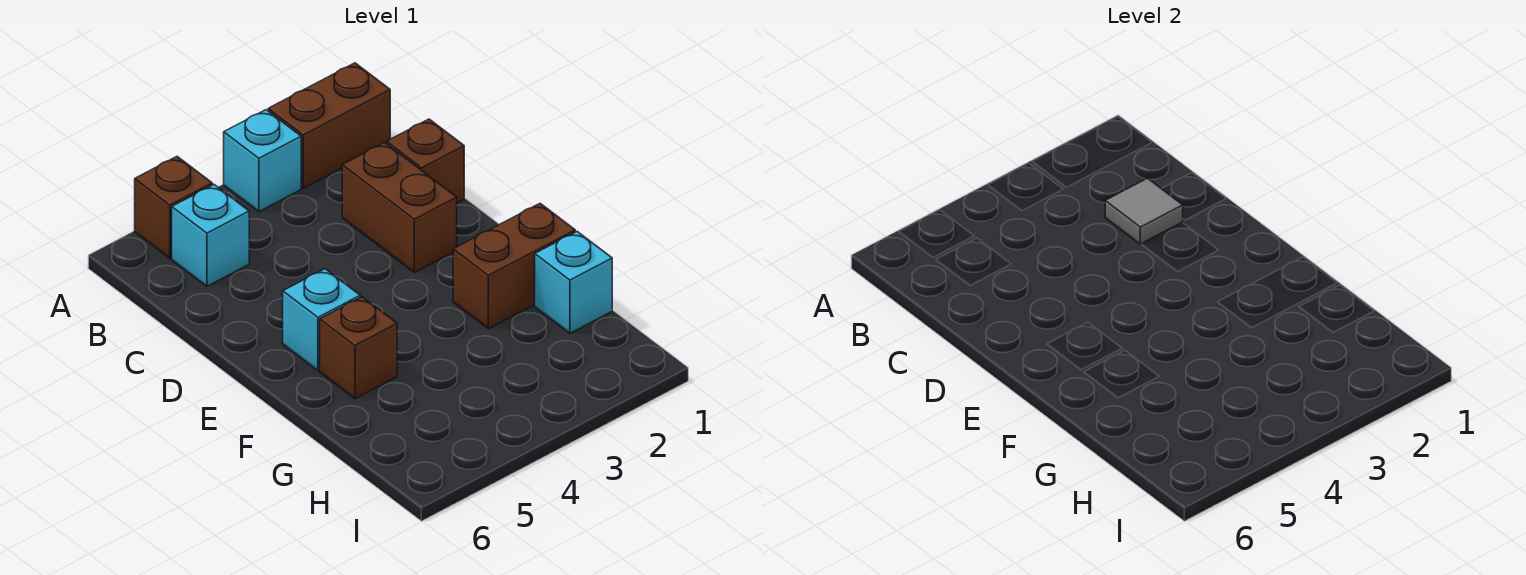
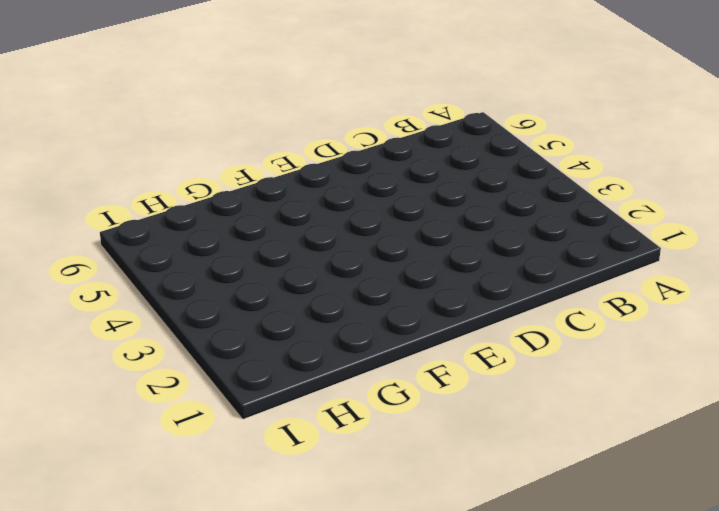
none -> brown brick A1:A2 level 1
none -> cyan brick A3 level 1

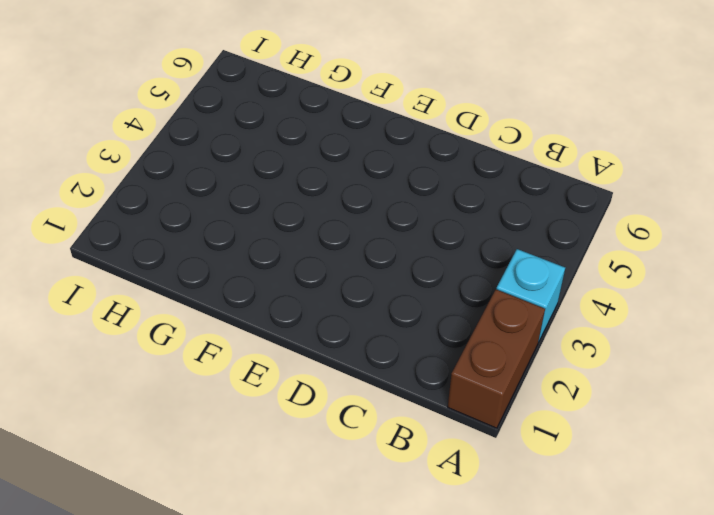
none -> brown brick A5 level 1
none -> cyan brick B5 level 1

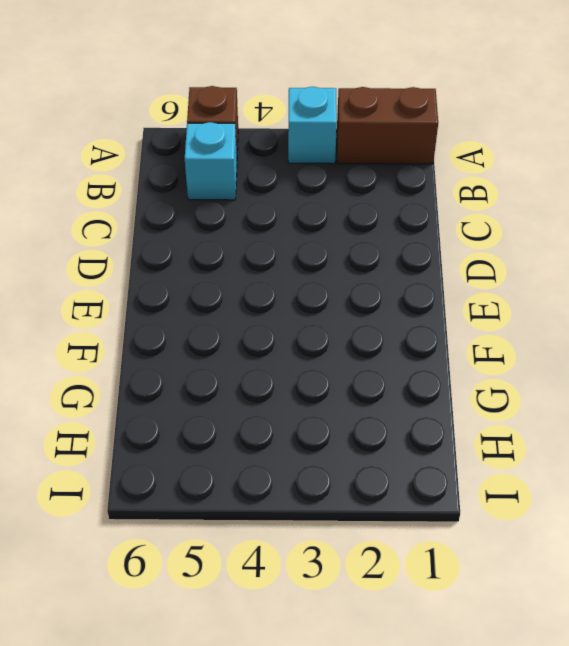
none -> brown brick C1 level 1
none -> brown brick C2:D2 level 1

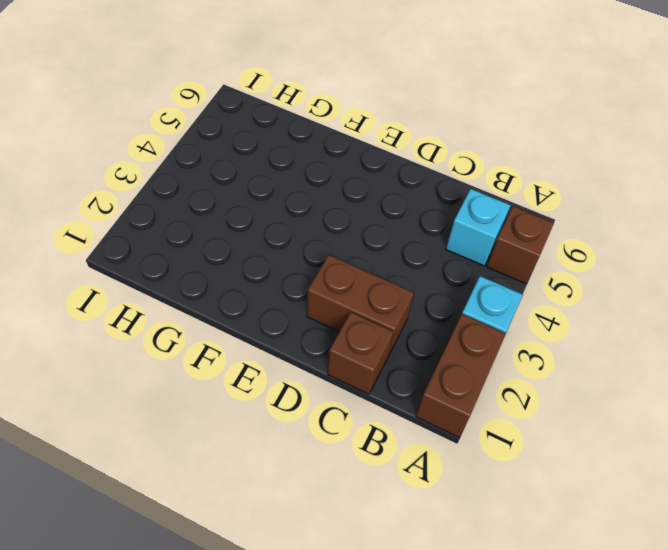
none -> cyan brick E5 level 1
none -> brown brick F1:F2 level 1

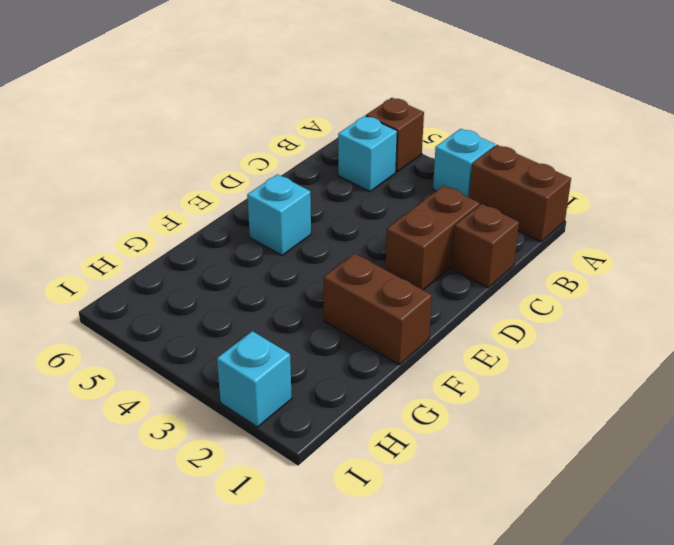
cyan brick I2 level 1 -> cyan brick G1 level 1
none -> brown brick F5 level 1
none -> grey tile C2 level 2

